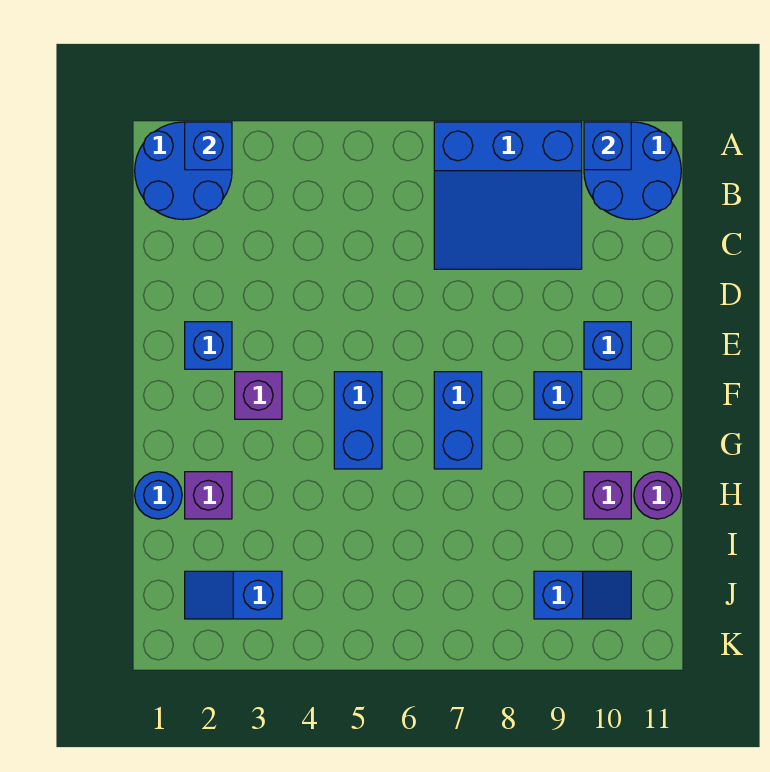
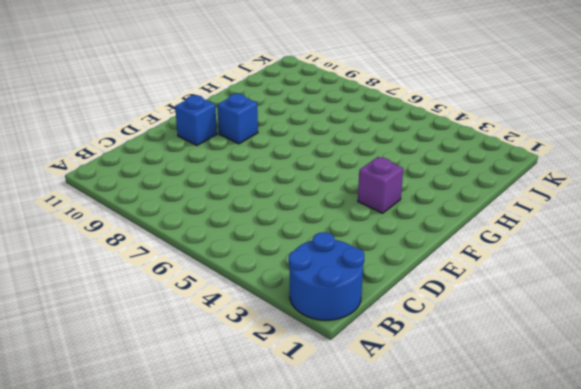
none -> blue slope A7:C9 level 1 top A
none -> blue round brick A10:B11 level 1
none -> blue brick E2 level 1

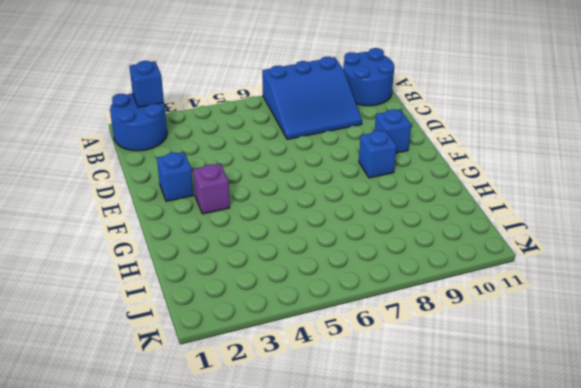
none -> blue brick F5:G5 level 1
none -> blue brick F7:G7 level 1
none -> blue round brick H1 level 1

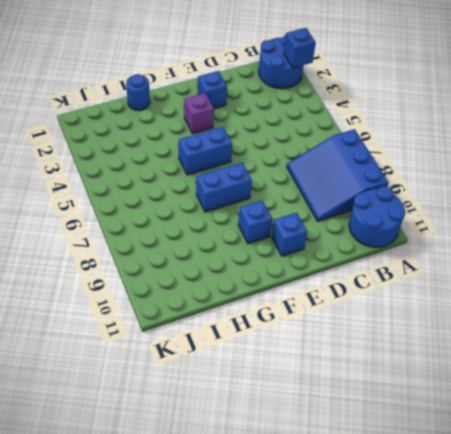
none -> purple brick H2 level 1
none -> purple brick H10 level 1
none -> purple round brick H11 level 1

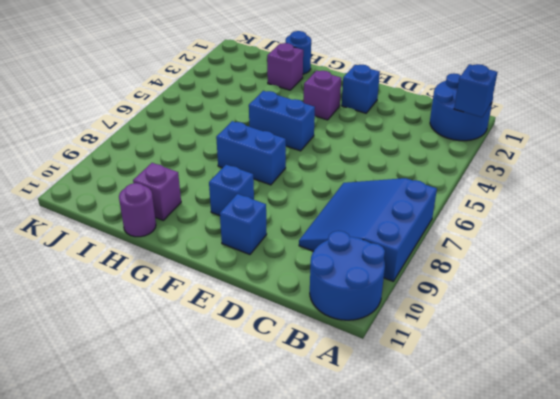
none -> blue slope J2:J3 level 1 top 3
none -> blue slope J9:J10 level 1 top 9
none -> blue brick A10 level 2

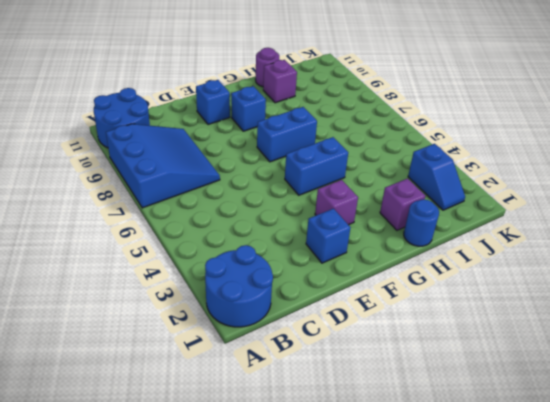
none -> blue slope J9:J10 level 1 top 9
none -> blue brick A2 level 2
none -> blue brick A10 level 2

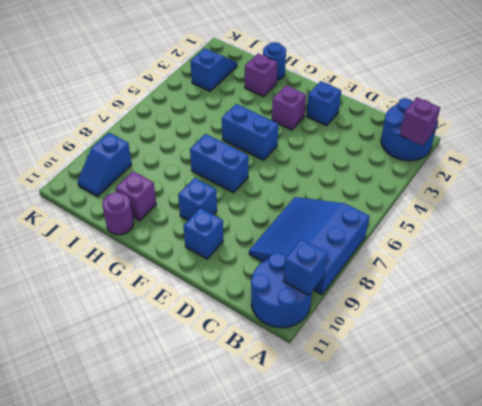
purple brick A2 level 2 -> blue brick A2 level 2

